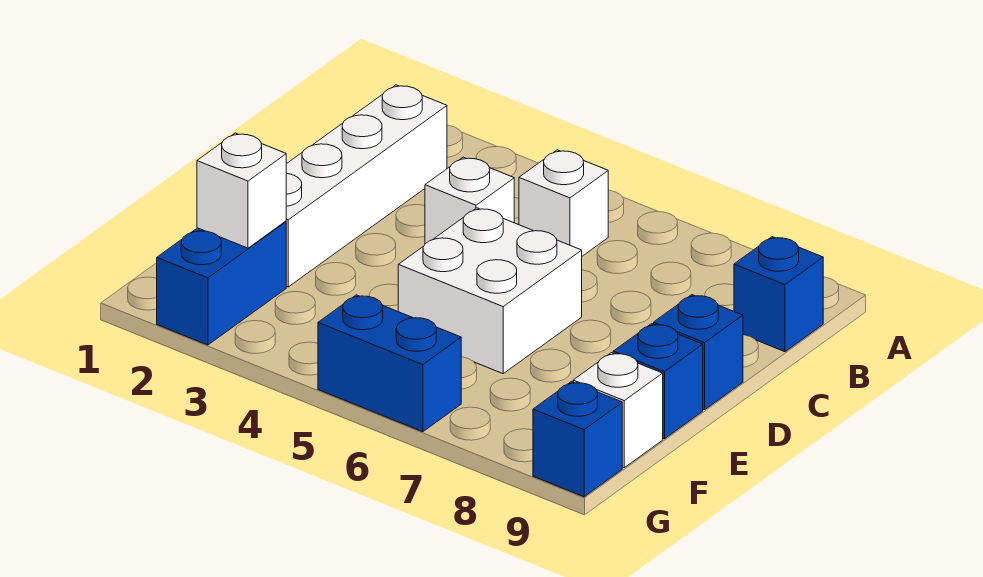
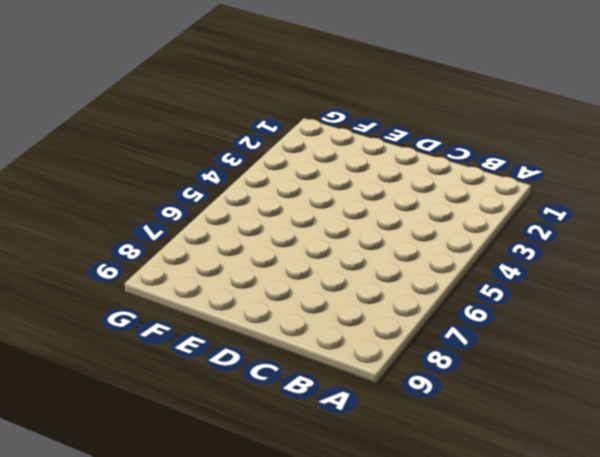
none -> white brick B2:E2 level 1
none -> white brick B5 level 1
none -> blue brick B9 level 1

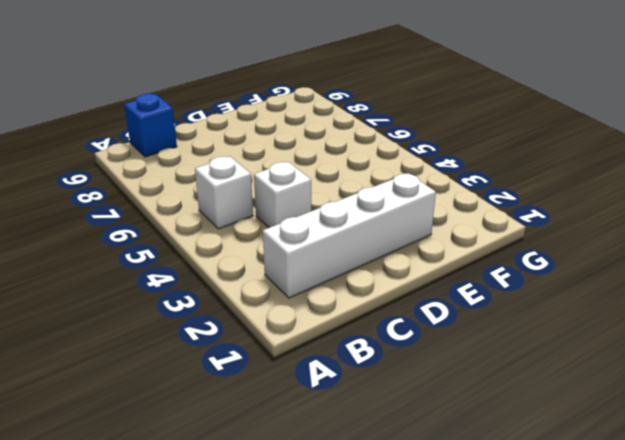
none -> white brick D5:E6 level 1
none -> blue brick D9 level 1
none -> blue brick E9 level 1

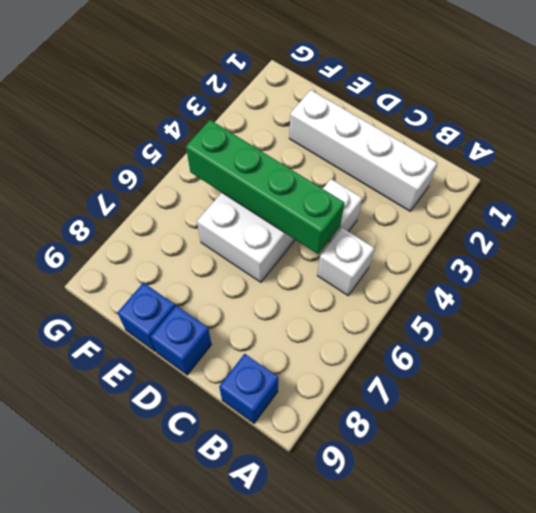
green brick C5:F5 level 2 -> none
none -> blue brick F2:G2 level 1
none -> white brick F9 level 1
none -> blue brick G5:G6 level 1

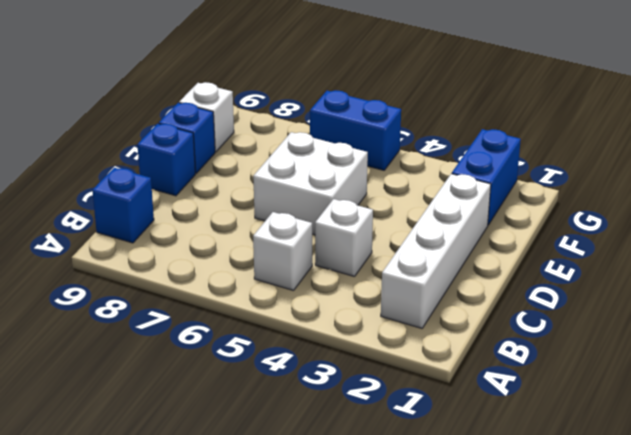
none -> blue brick G9 level 1
none -> white brick F2 level 2

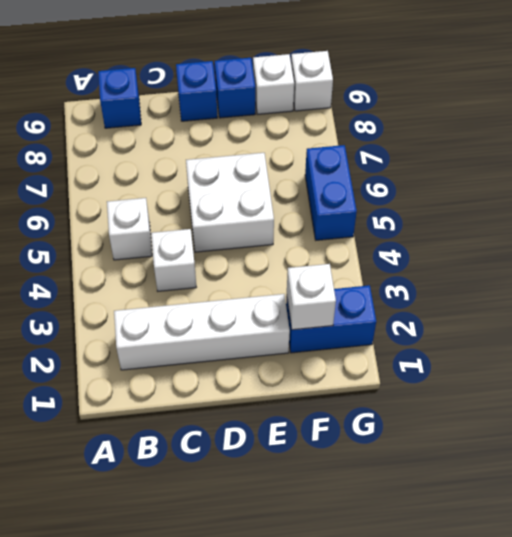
white brick G9 level 1 -> blue brick G9 level 1

